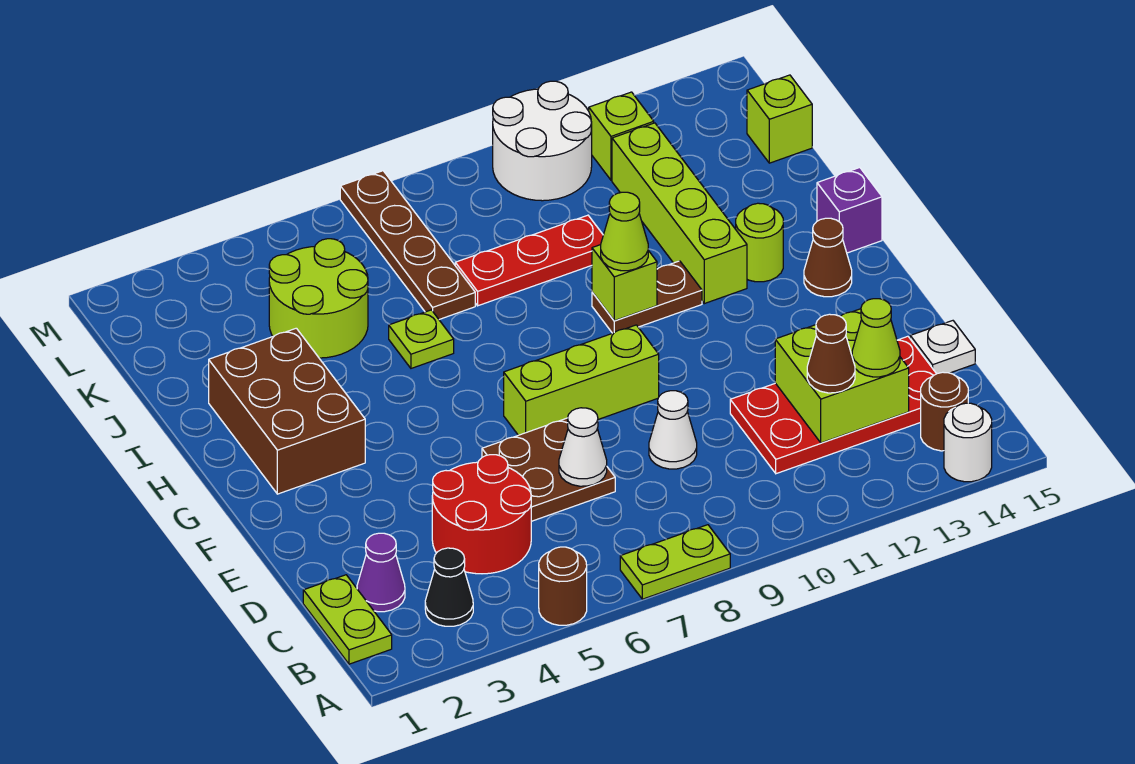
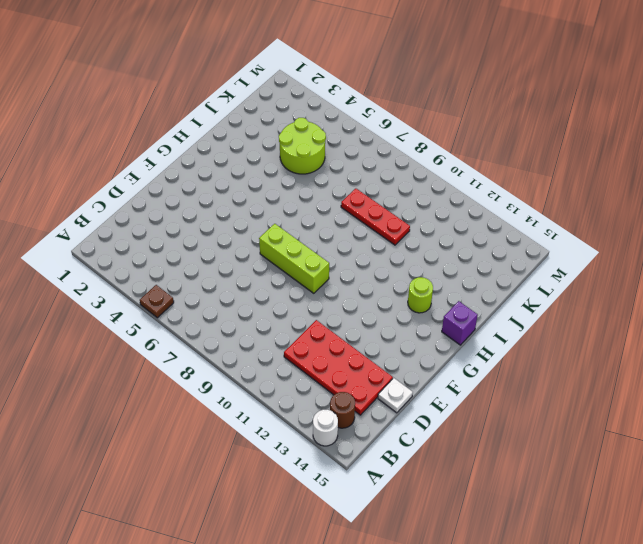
brown plate A5 level 1 -> brown round brick A5 level 1
none -> lime plate A7:A8 level 1
none -> lime plate B1:C1 level 1
none -> black cone B3 level 1
none -> purple cone C2 level 1

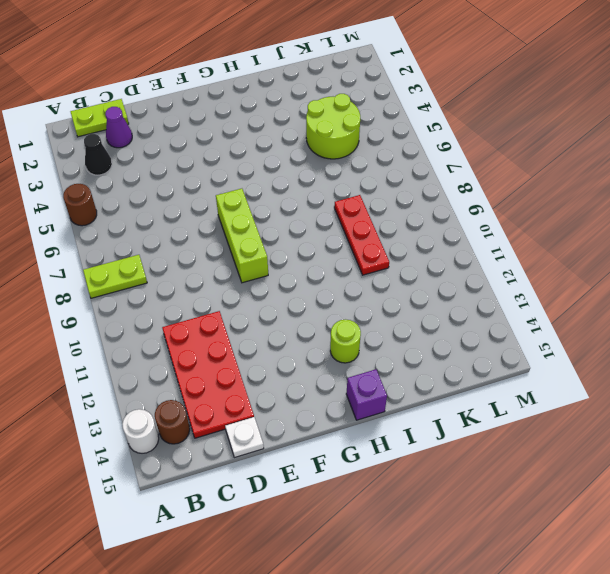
lime plate A8:B8 level 1 -> lime plate A7:A8 level 1
none -> red round brick C4:D5 level 1
none -> brown plate D6:E7 level 1
none -> white cone D9 level 1
none -> brown brick G2:I3 level 1

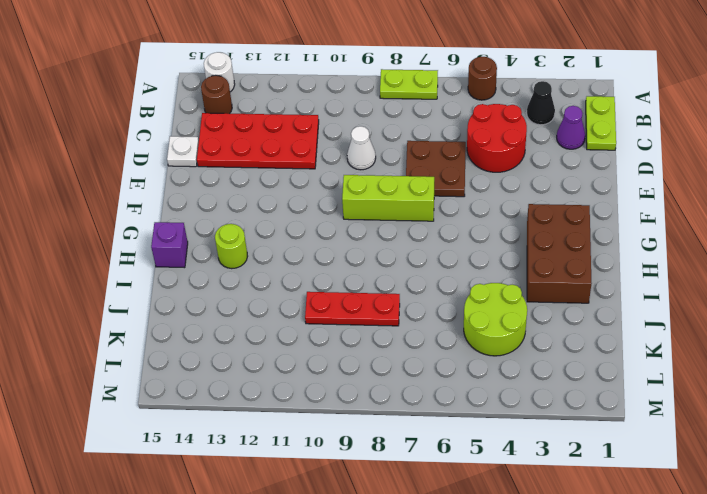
none -> brown cone G14 level 1
none -> brown plate H10:H11 level 1
none -> lime brick H12:K12 level 1
none -> lime plate I6 level 1

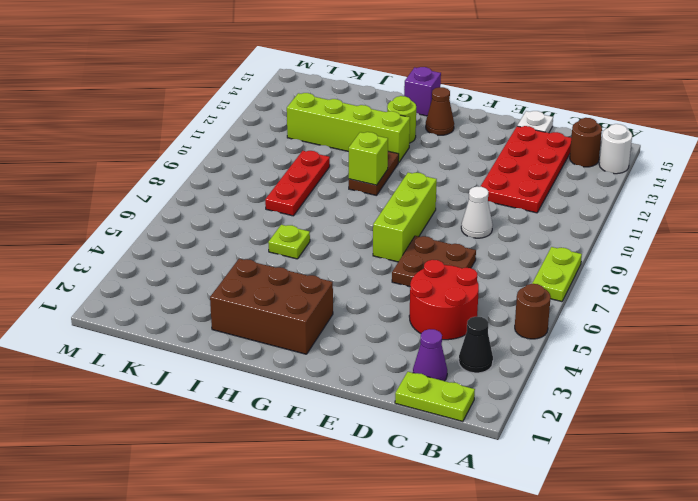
none -> lime round brick J4:K5 level 1
none -> brown plate J7:M7 level 1
none -> lime brick K15 level 1
none -> white round brick L10:M11 level 1

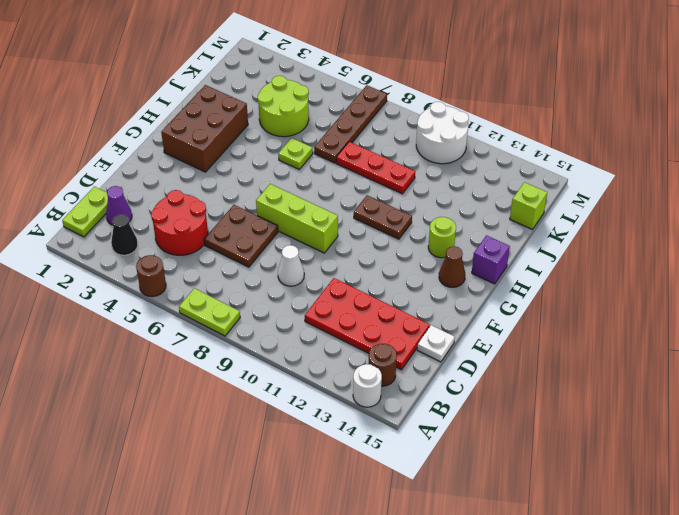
none -> lime brick H12:K12 level 1
none -> lime brick L12 level 1
none -> lime brick C12:D13 level 2
none -> white cone D7 level 2

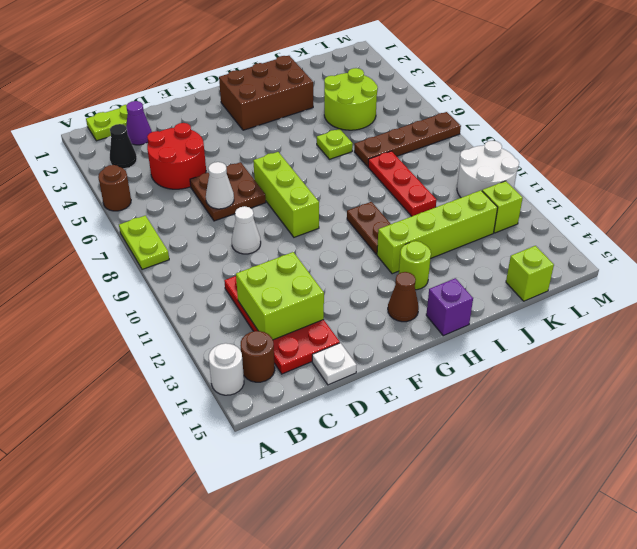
none -> lime brick H10 level 2
none -> brown cone C12 level 3
none -> lime cone C13 level 3
none -> lime cone H10 level 3

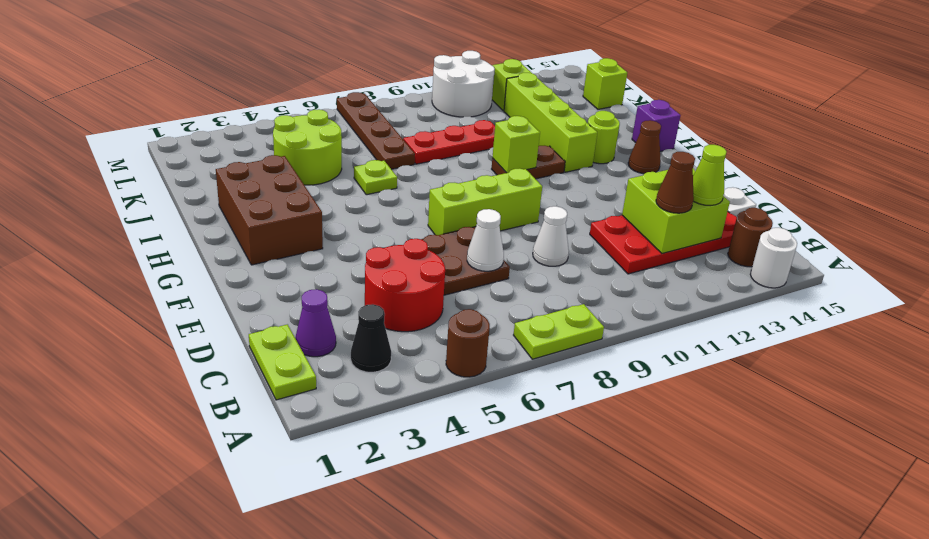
none -> lime cone H10 level 3

